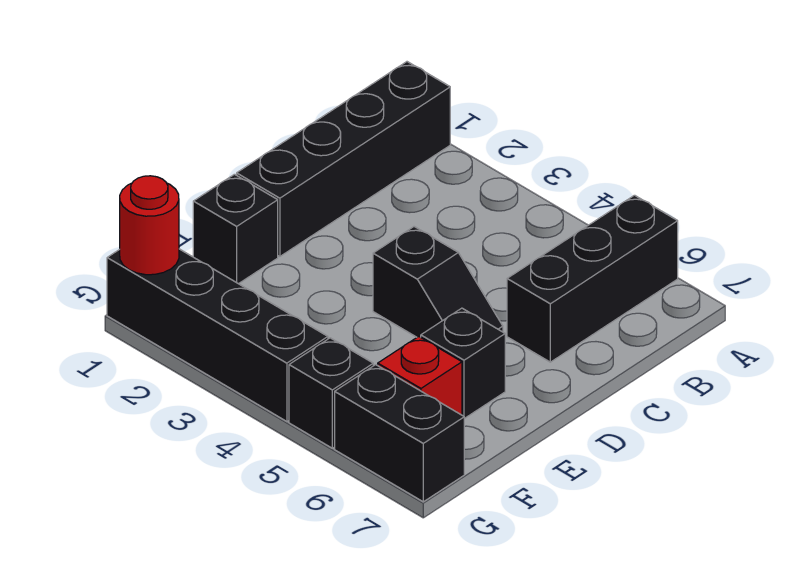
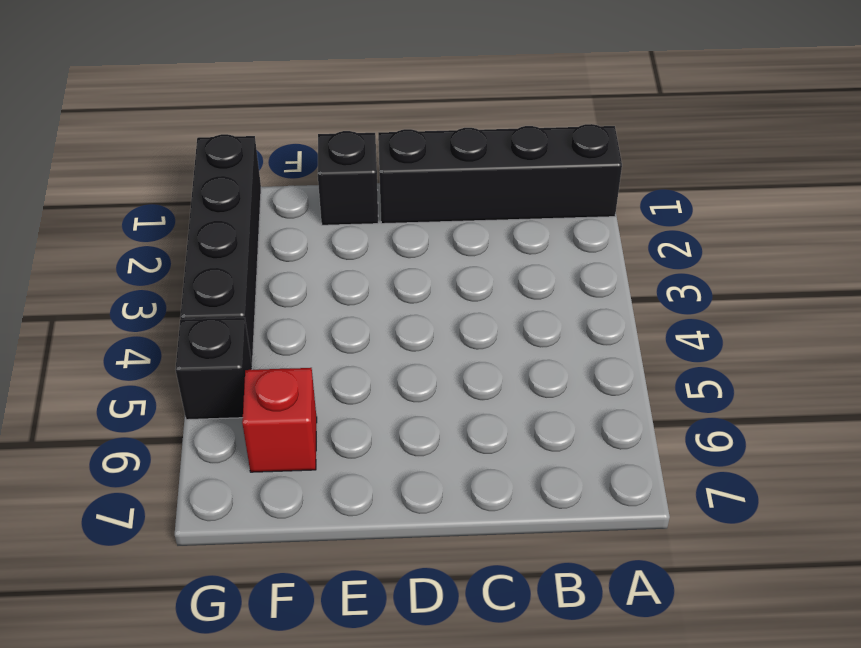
none -> black brick A6:C6 level 1
none -> black slope D4:D5 level 1 top 4

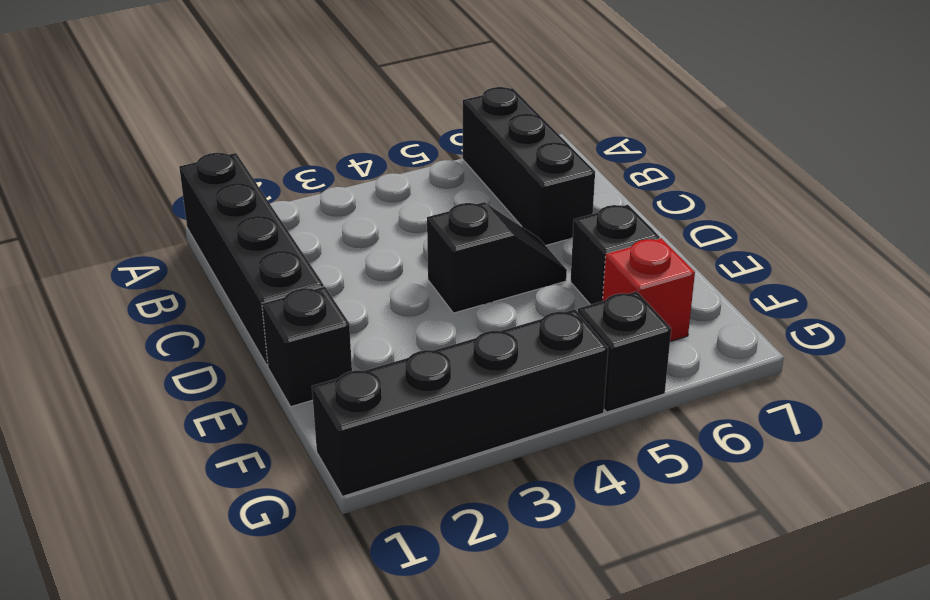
none -> black brick G6:G7 level 1
none -> red round brick G1 level 2

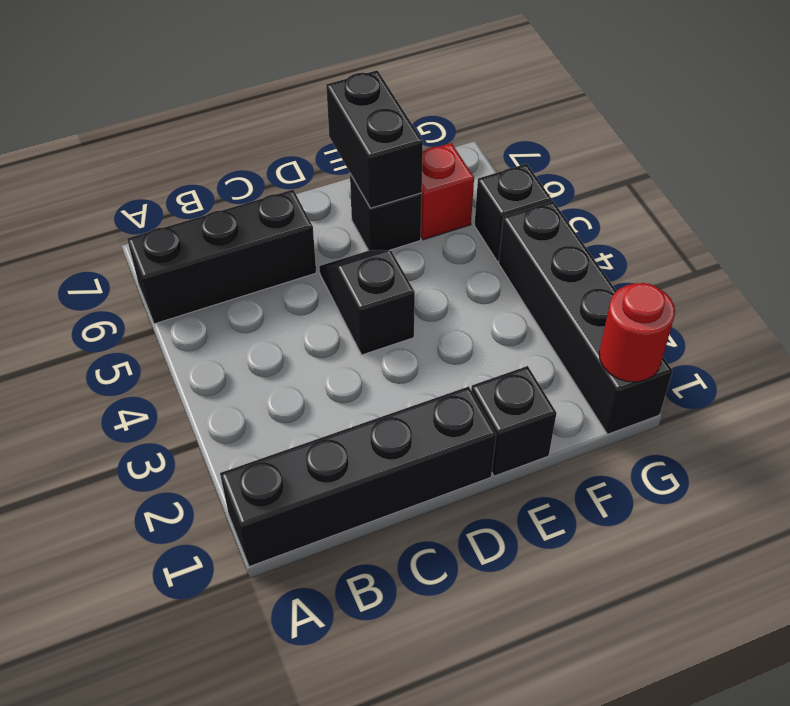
black brick E6:E7 level 2 -> black brick G6:G7 level 1

